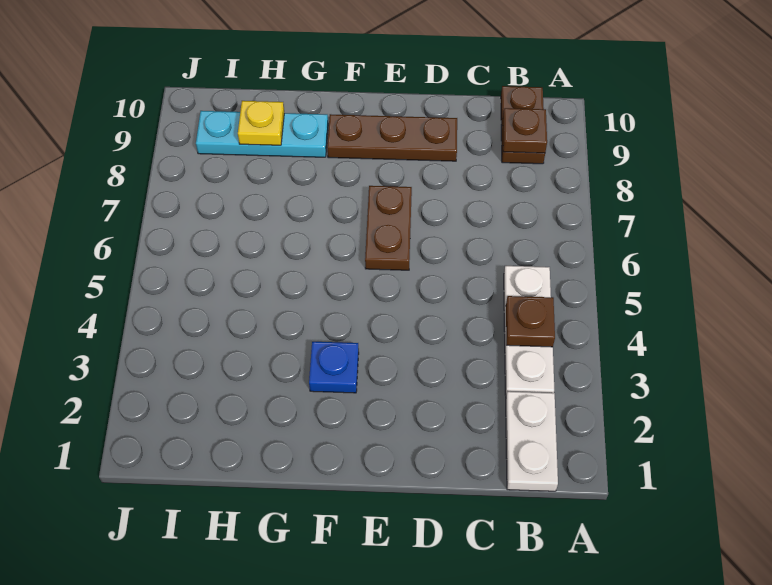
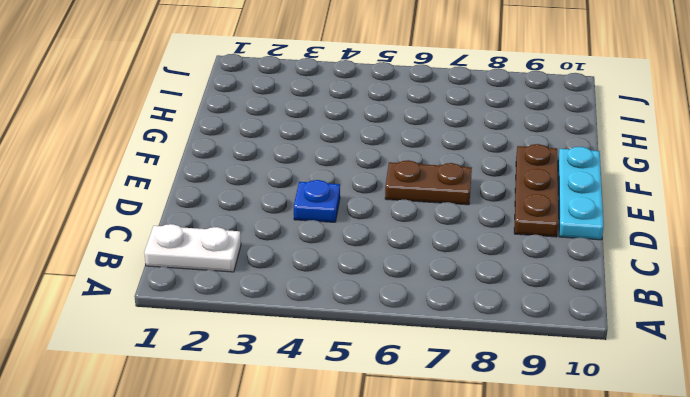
blue plate D4 level 1 -> blue plate F3 level 1
cyan plate D10:F10 level 1 -> cyan plate G9:I9 level 1
none -> white plate B3:B5 level 1
none -> brown plate B9:B10 level 1

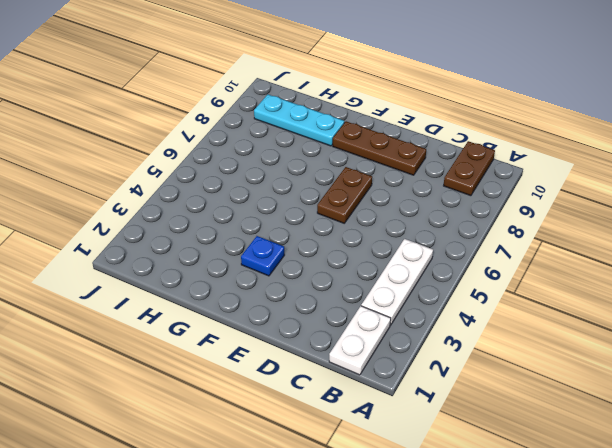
none -> brown plate B4 level 2
none -> brown plate B9 level 2

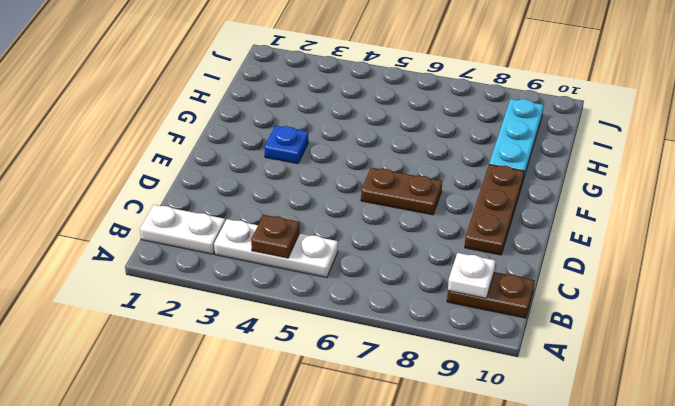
white plate B9 level 2 -> brown plate B9 level 2
none -> yellow plate H9 level 2

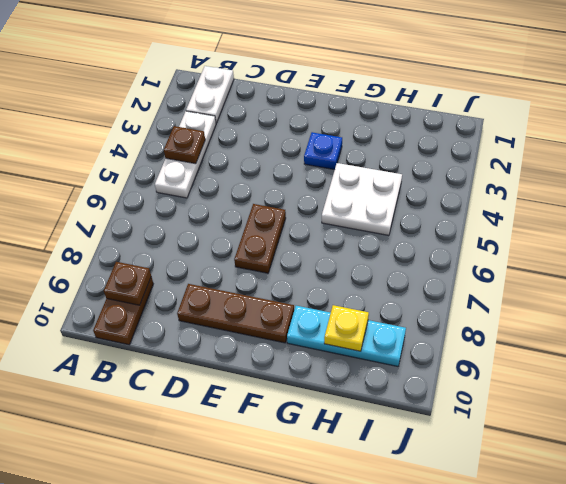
white plate G4:H5 level 1 -> none

